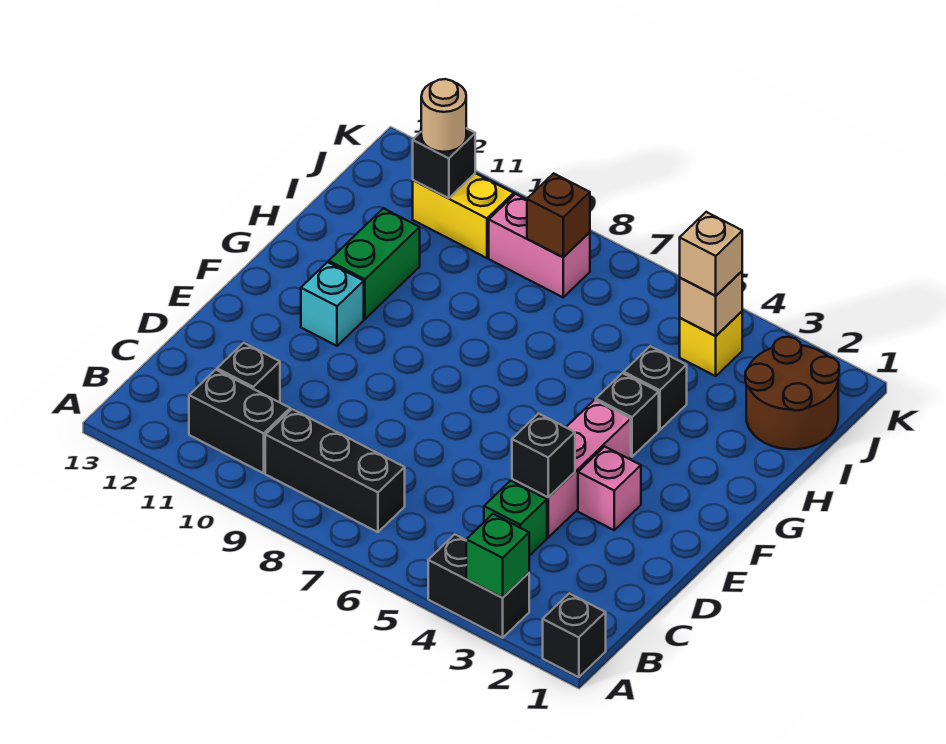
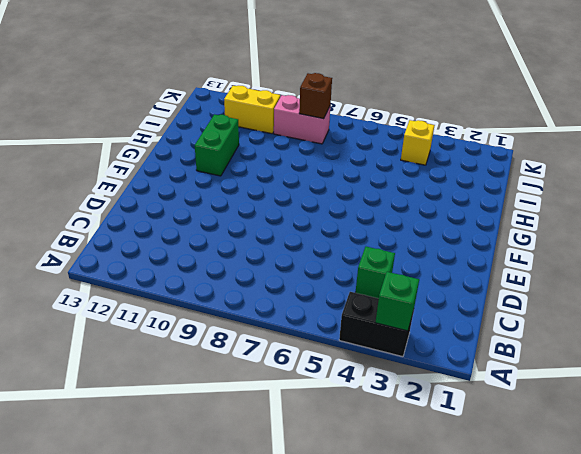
none -> black brick A1 level 1
none -> black brick B7:B9 level 1
none -> black brick B10:B11 level 1

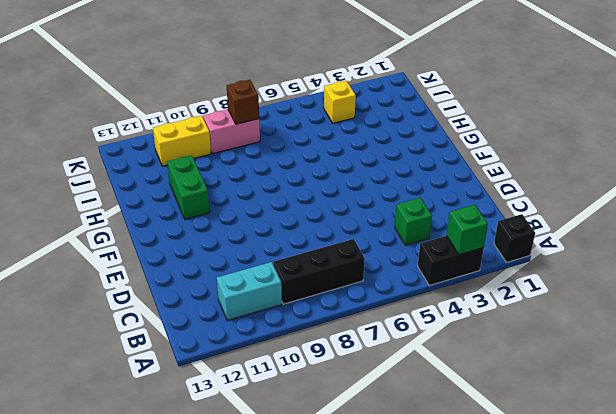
cyan brick B10:B11 level 1 -> black brick B10:B11 level 1
none -> black brick C11 level 1
none -> pink brick D4:F4 level 1
none -> pink brick E3 level 1

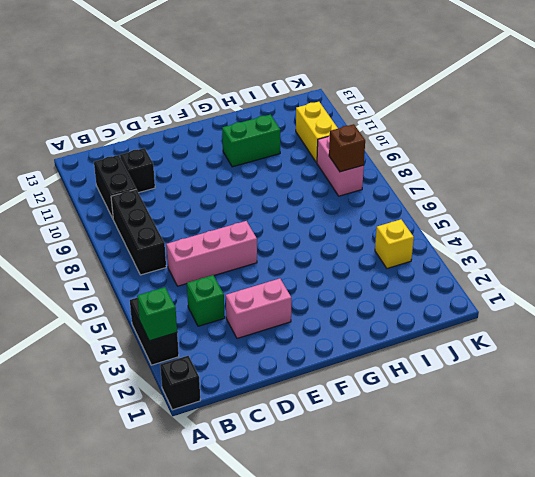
pink brick C6:E6 level 1 -> pink brick D4:F4 level 1
pink brick D3:E3 level 1 -> pink brick E3 level 1
none -> cyan brick F11 level 1
none -> black brick G4 level 1
none -> black brick H4 level 1

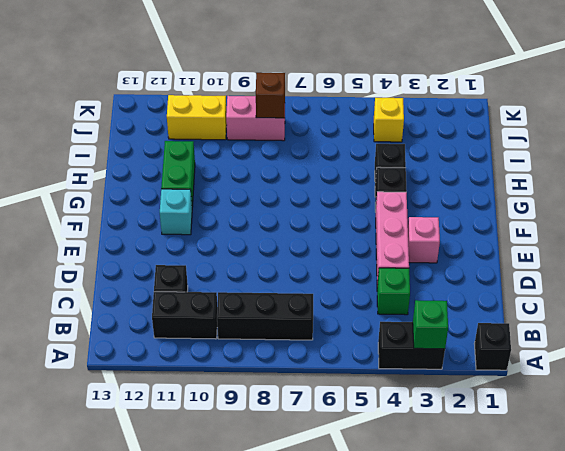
none -> brown round brick I1:J2 level 1
none -> black brick D4 level 2
none -> tan brick J4 level 2

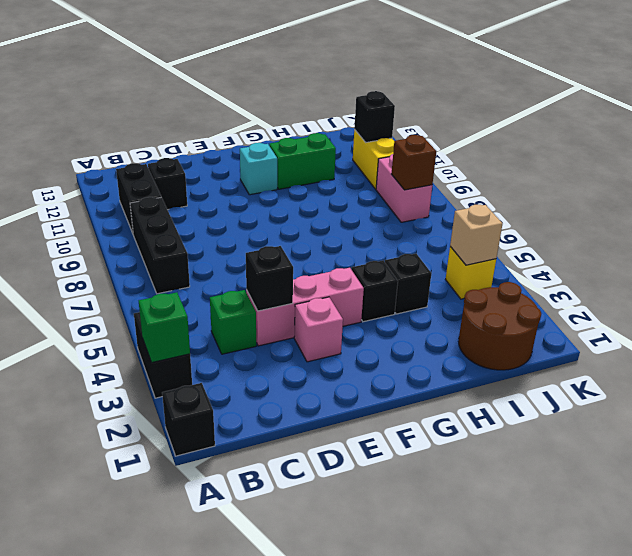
none -> tan brick J4 level 3
none -> tan round brick J11 level 3

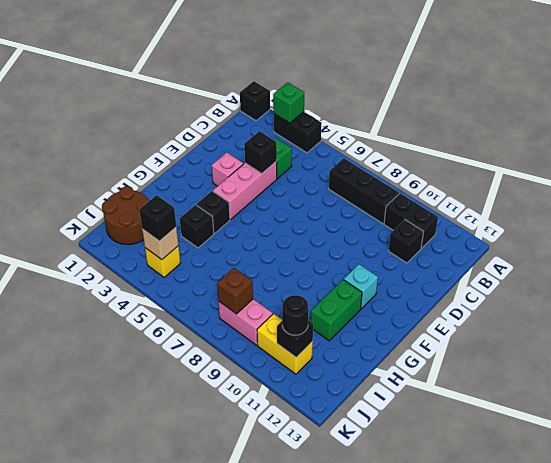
black brick J4 level 3 -> tan brick J4 level 3
black round brick J11 level 3 -> tan round brick J11 level 3

